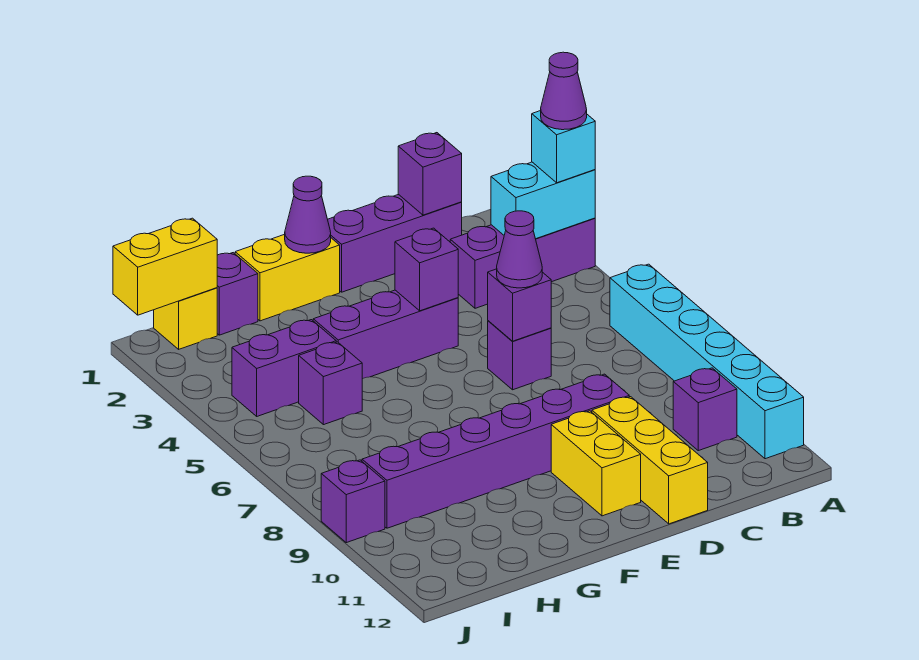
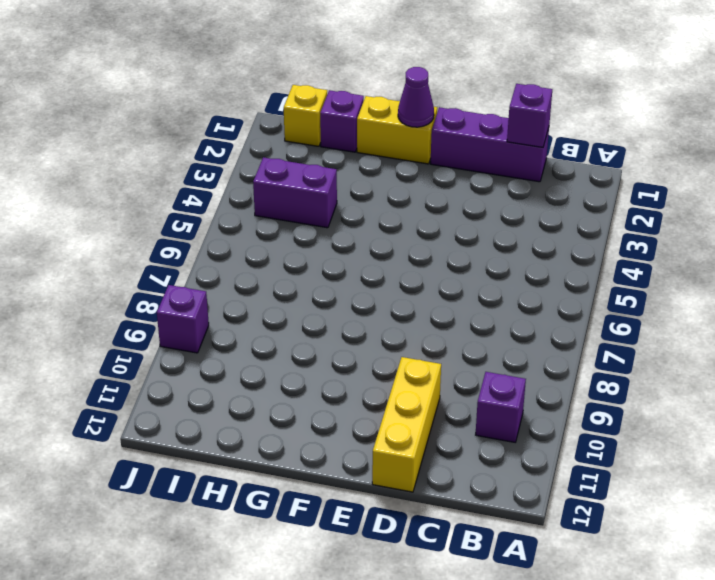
none -> purple brick A3:C3 level 1
none -> cyan brick A6:A11 level 1
none -> purple brick D6 level 1

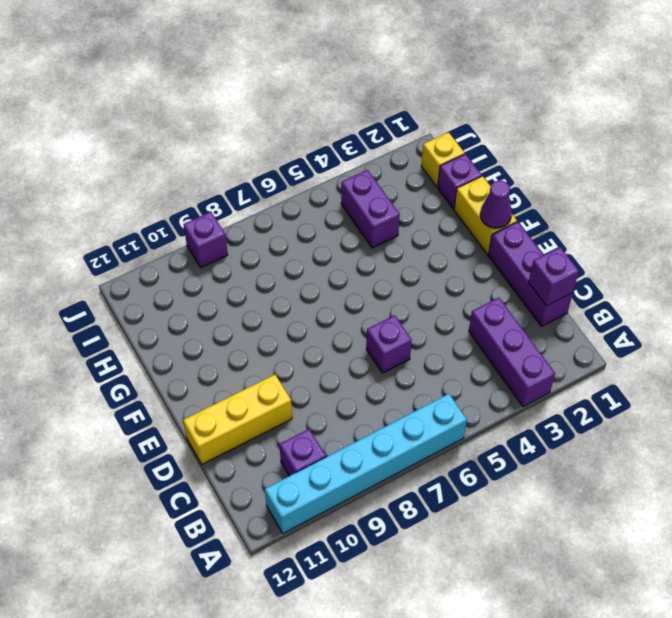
none -> purple brick D9:I9 level 1
none -> purple brick E4:G4 level 1
none -> yellow brick E10:E11 level 1

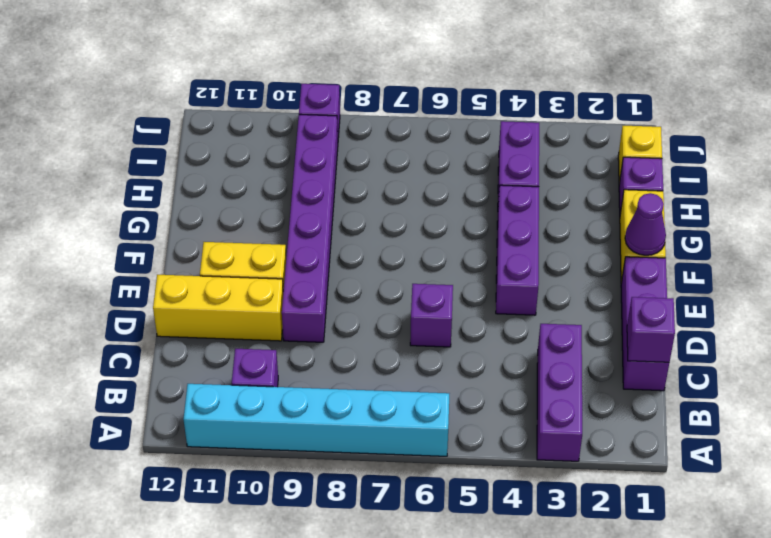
none -> purple brick H5 level 1
none -> cyan brick A3:B3 level 2
none -> purple brick D6 level 2

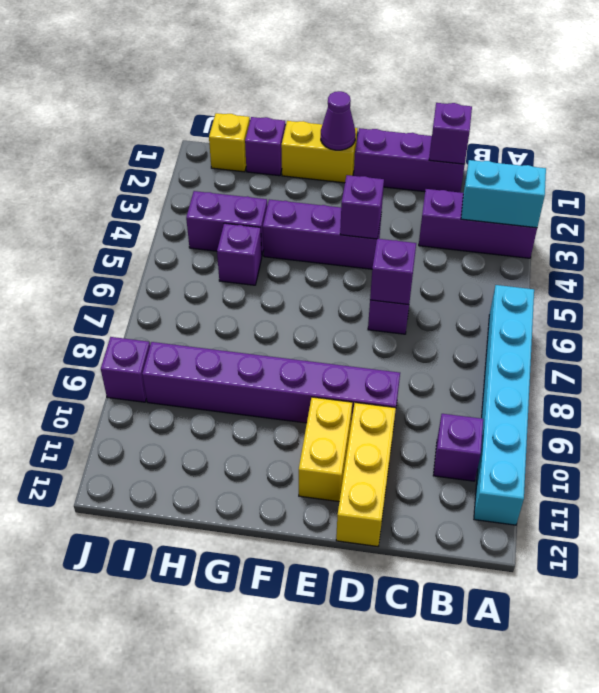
none -> yellow brick I1:J1 level 2
none -> cyan brick A3 level 3
none -> purple cone D6 level 3

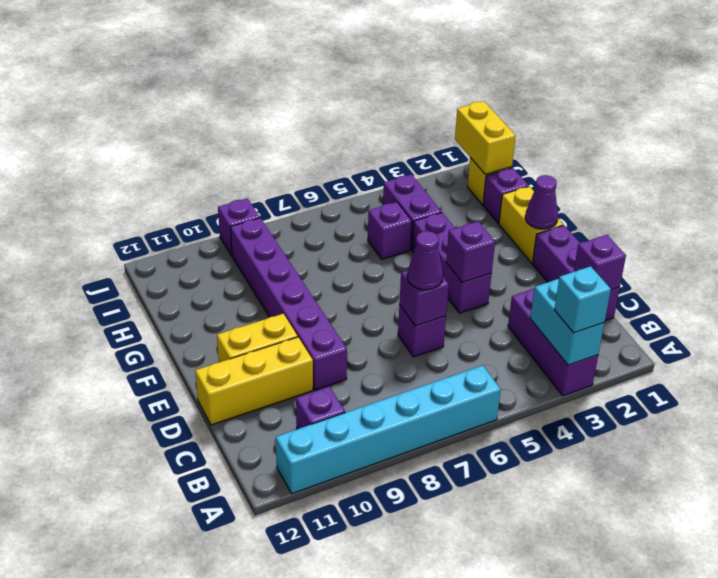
none -> purple cone A3 level 4

